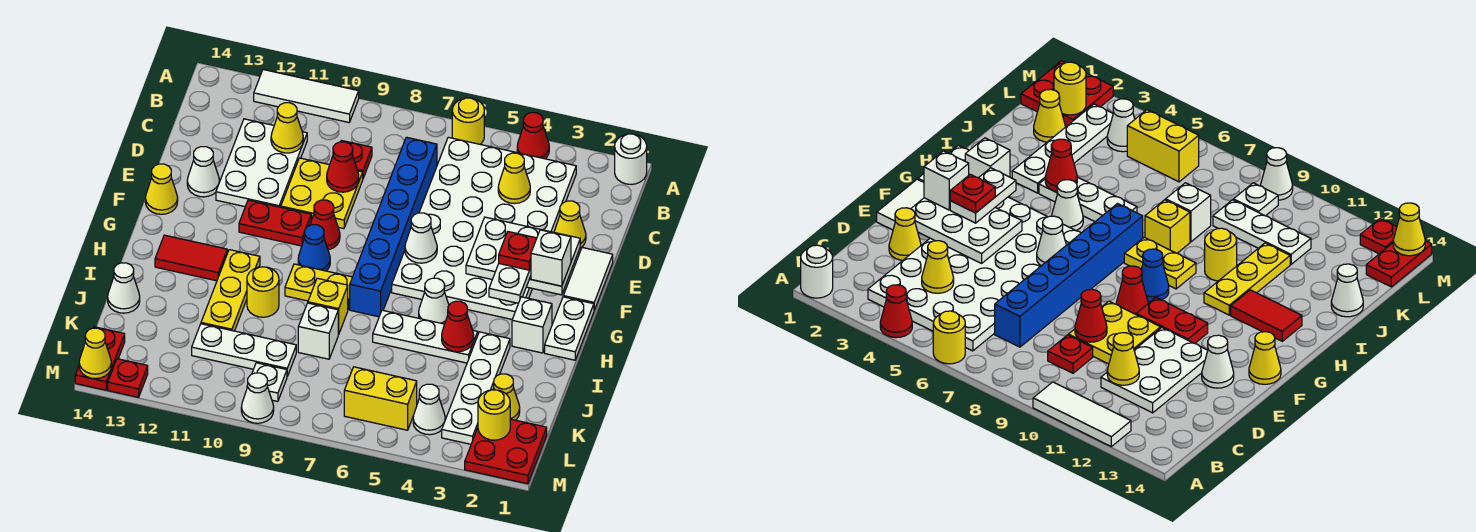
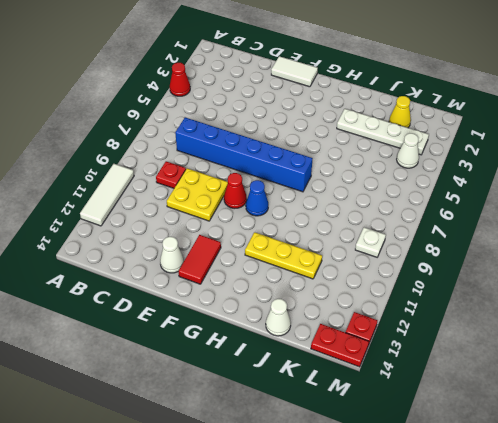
red tile F12:F13 level 1 -> red tile H12:H13 level 1
none -> white round brick A1 level 1
none -> yellow round brick A6 level 1
none -> white plate B3:G6 level 1
none -> white plate C11:E12 level 1

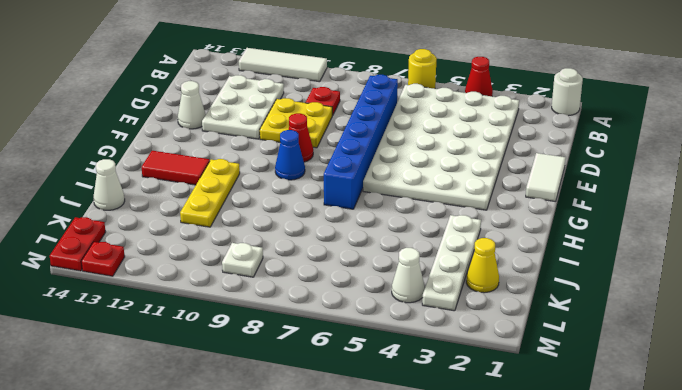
none -> yellow cone D2 level 1
none -> red plate F10:F11 level 1
none -> yellow cone F14 level 1
none -> white plate G1:H1 level 1

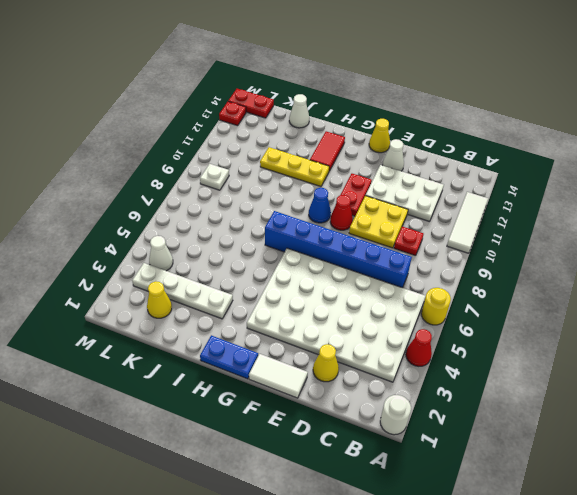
blue plate G1:H1 level 1 -> white plate G1:H1 level 1
none -> white brick H2 level 1
none -> white cone H5 level 1
none -> yellow plate H8:H9 level 1
none -> white plate I4:I6 level 1

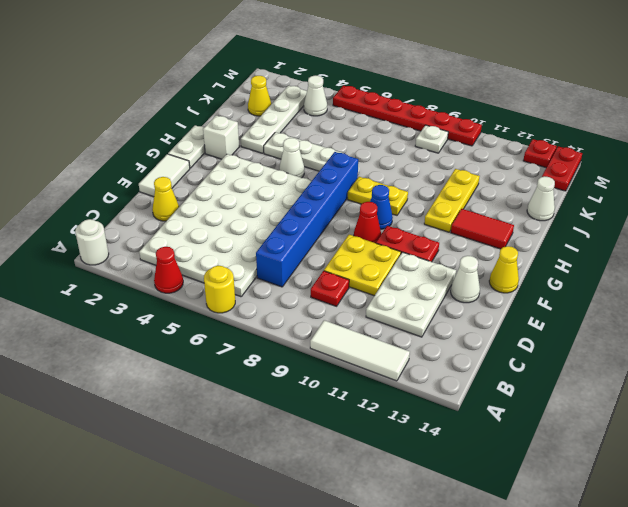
red plate M5:M10 level 1 -> white cone M9 level 1
none -> yellow brick I8 level 1
none -> yellow round brick I10 level 1
none -> white brick J8 level 1
none -> white plate K9:K11 level 1

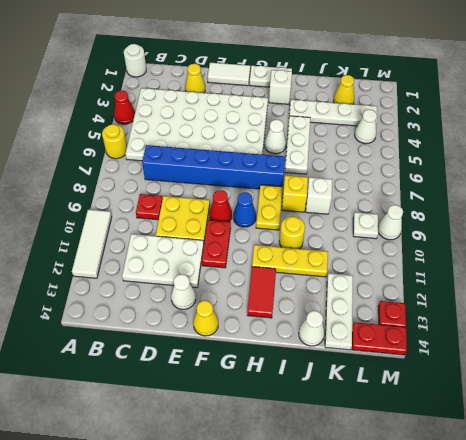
white plate K12:K14 level 1 -> white plate K9:K11 level 1
none -> red plate L1:M2 level 1
none -> yellow brick L5:L6 level 1
none -> yellow cone C4 level 2
none -> yellow cone C11 level 2

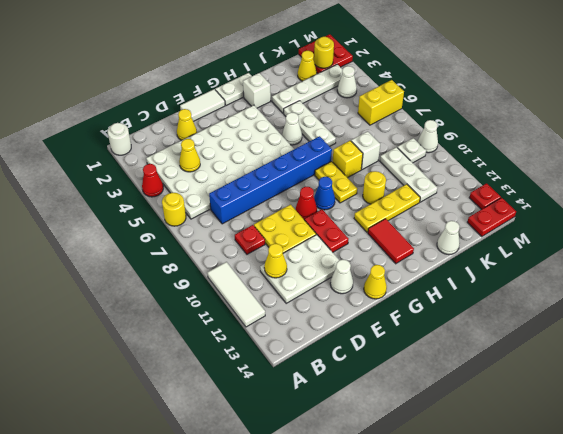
yellow brick L6:M6 level 1 -> yellow brick L5:L6 level 1
none -> red cone D9 level 2
none -> white plate E2:F4 level 2
none -> white cone F6 level 2
none -> red cone I4 level 2

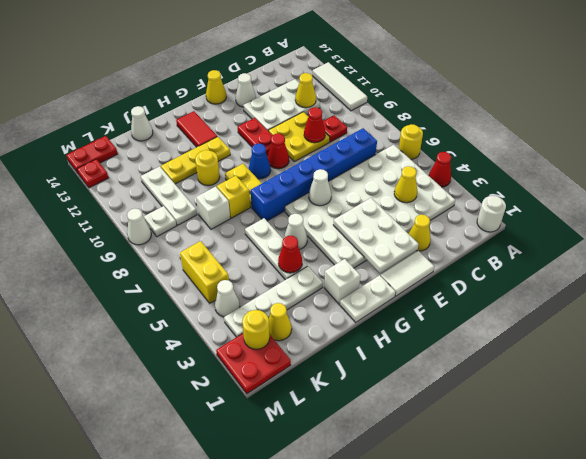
none -> yellow cone M14 level 2
none -> white brick F2 level 3
none -> white plate F3:G3 level 3
none -> red plate F3 level 4

